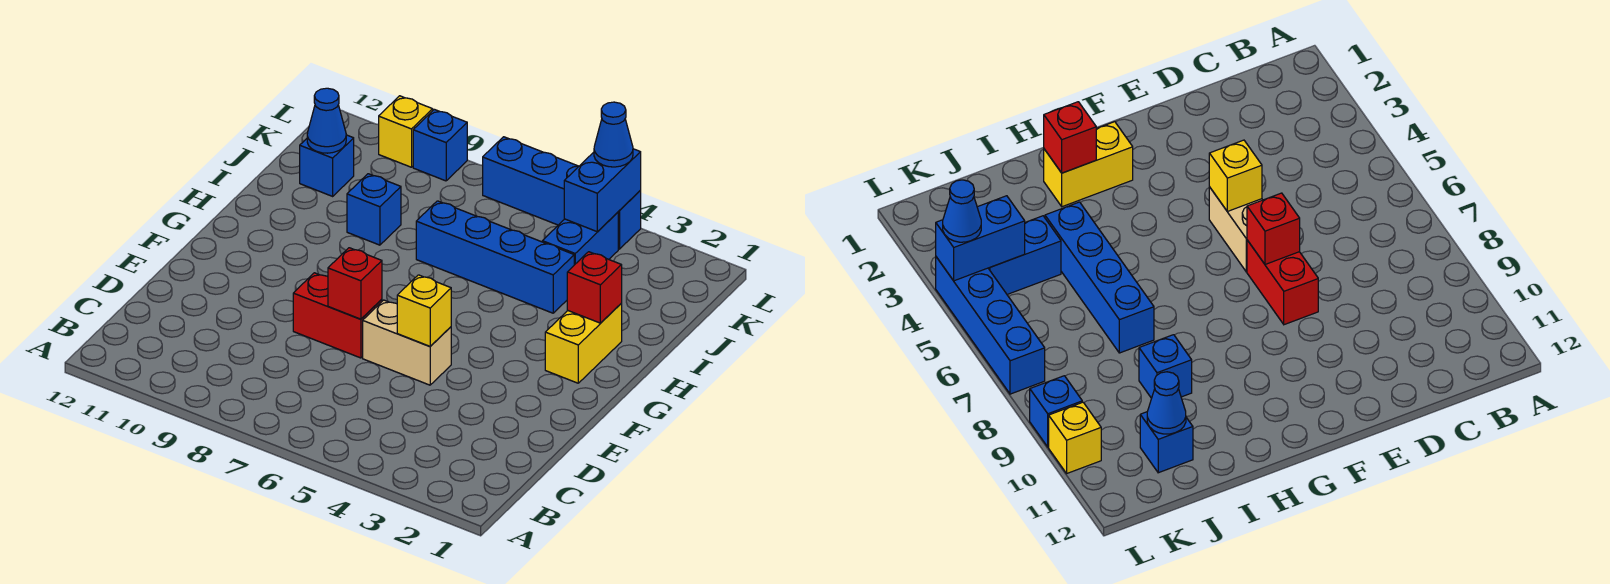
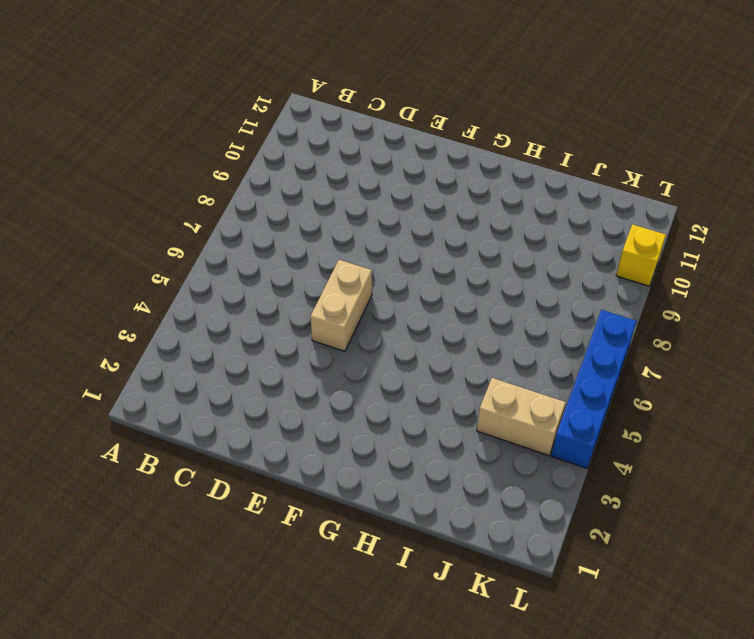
tan brick J4:K4 level 1 -> blue brick J4:K4 level 1
none -> red brick E7:E8 level 1
none -> yellow brick G2:H2 level 1
none -> blue brick I4:I7 level 1

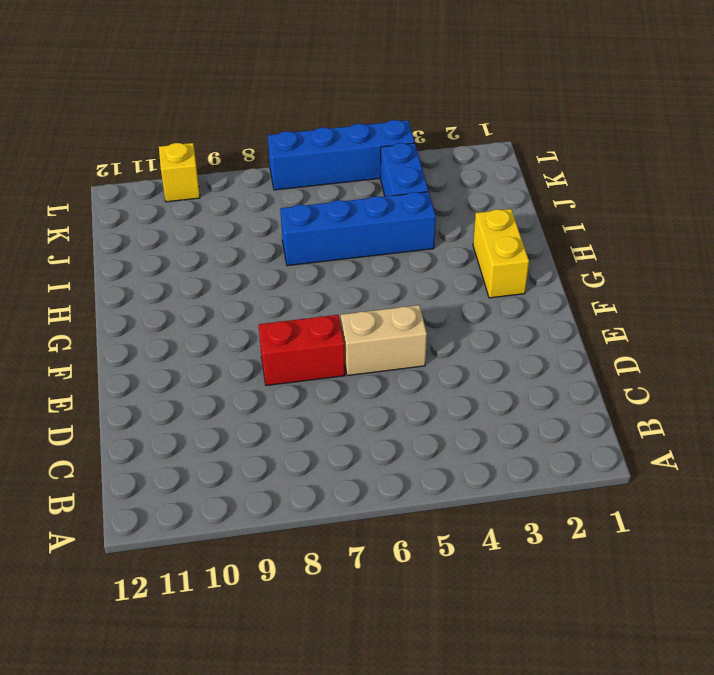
none -> blue brick I9 level 1
none -> blue brick J11 level 1
none -> blue brick L9 level 1

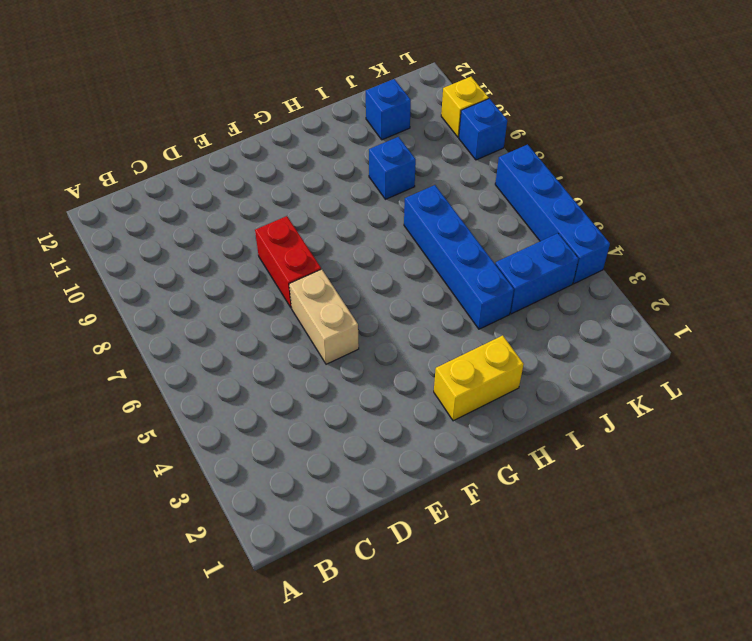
none -> yellow brick E5 level 2
none -> red brick E7 level 2
none -> red brick H2 level 2

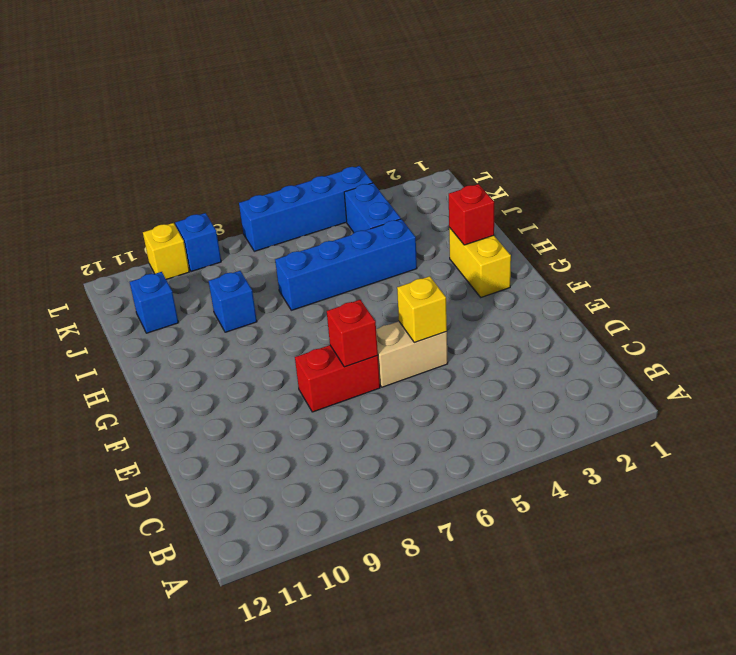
none -> blue cone J11 level 2
none -> blue brick K4:L4 level 2
none -> blue cone L4 level 3

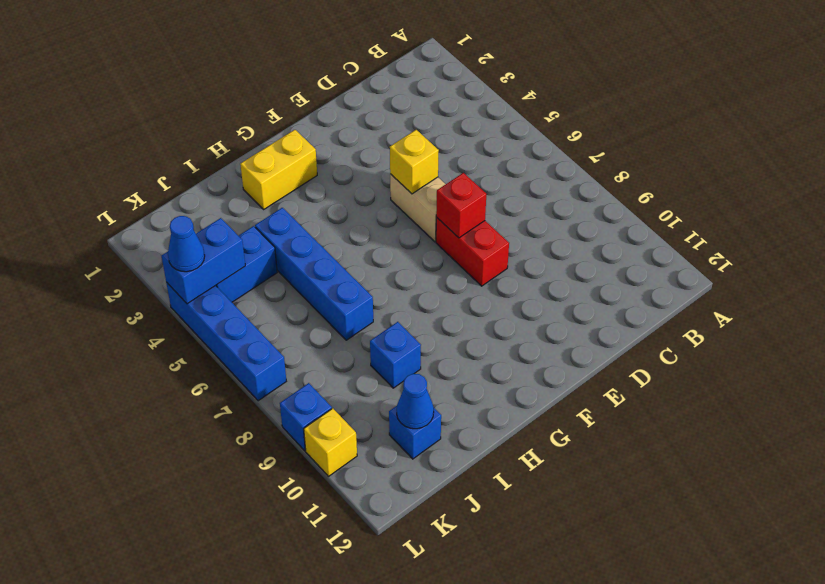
none -> red brick H2 level 2

